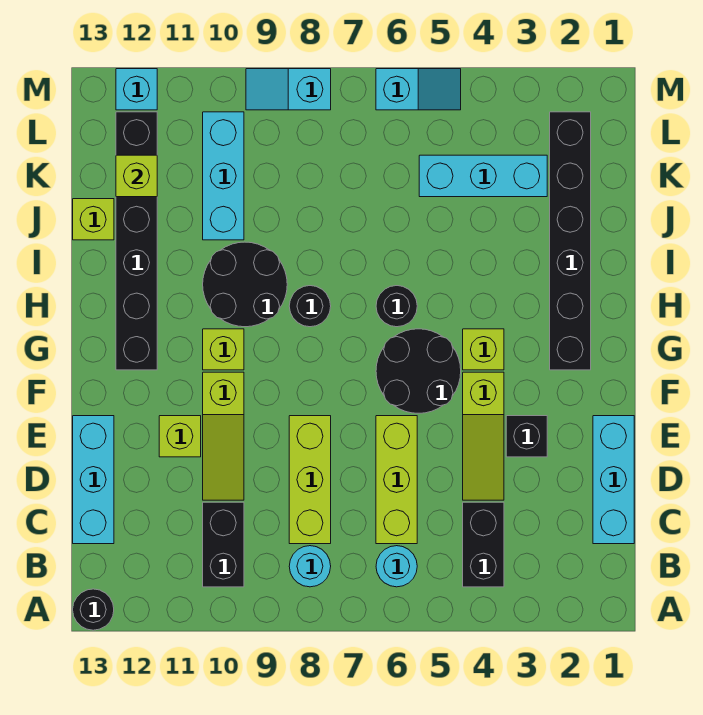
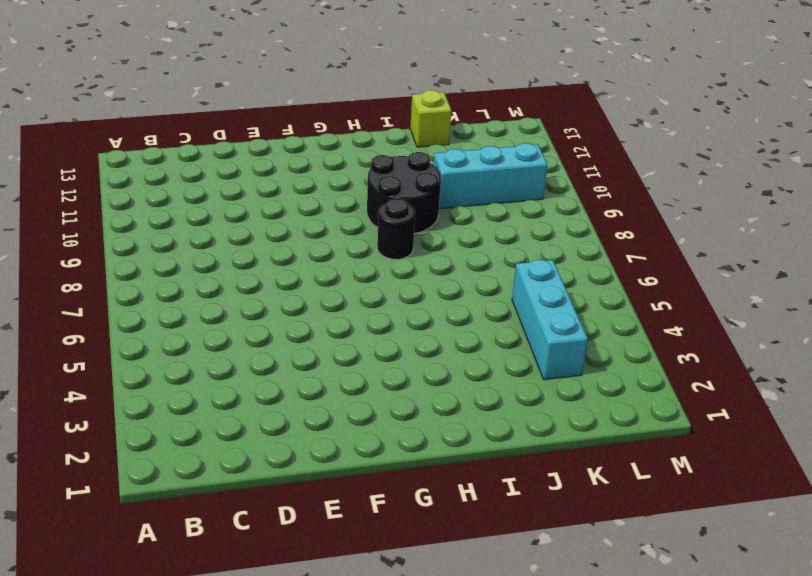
none -> black round brick A13 level 1
none -> black brick B4:C4 level 1
none -> cyan round brick B6 level 1

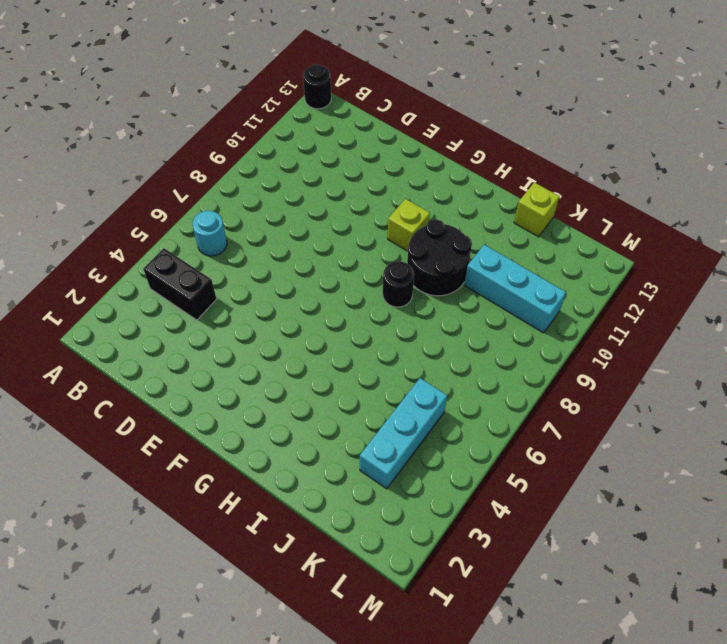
none -> cyan round brick B8 level 1
none -> black brick B10:C10 level 1
none -> cyan brick C1:E1 level 1

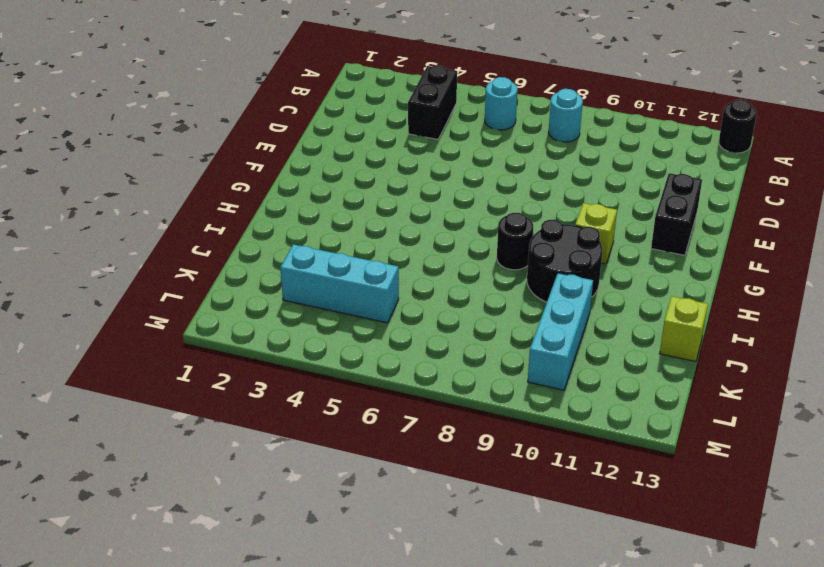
black brick E12:F12 level 1 -> black brick B10:C10 level 1
none -> cyan brick C1:E1 level 1
none -> lime brick C6:E6 level 1
none -> lime brick C8:E8 level 1

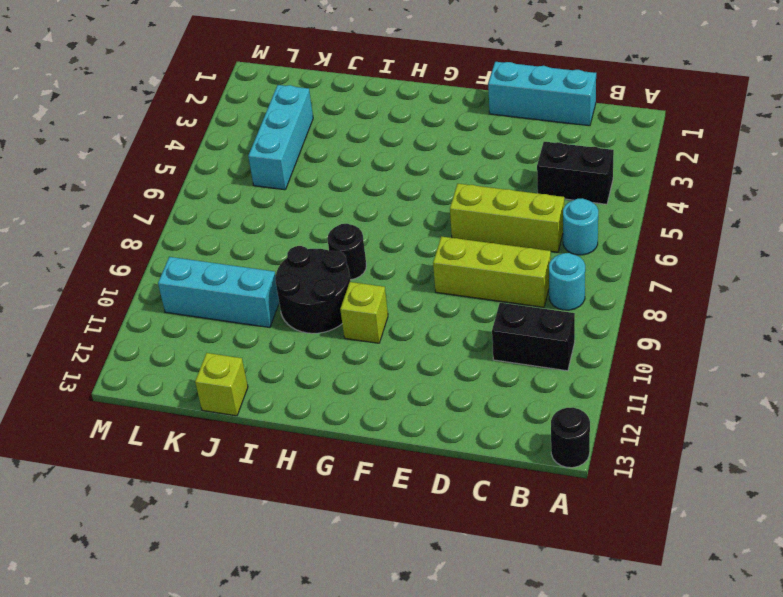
none -> cyan brick C13:E13 level 1
none -> lime slope D4:F4 level 1 top F
none -> lime slope D10:F10 level 1 top F

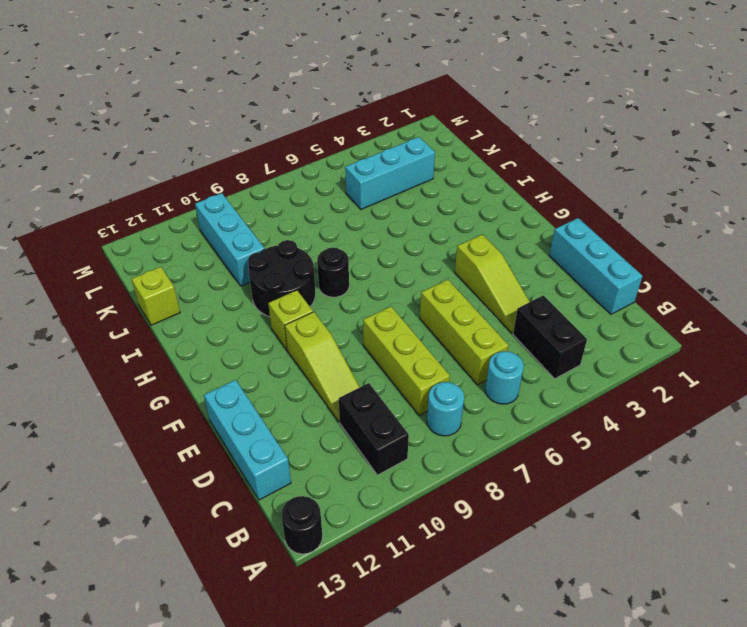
none -> black brick E3 level 1
none -> lime brick E11 level 1
none -> black round brick F5:G6 level 1

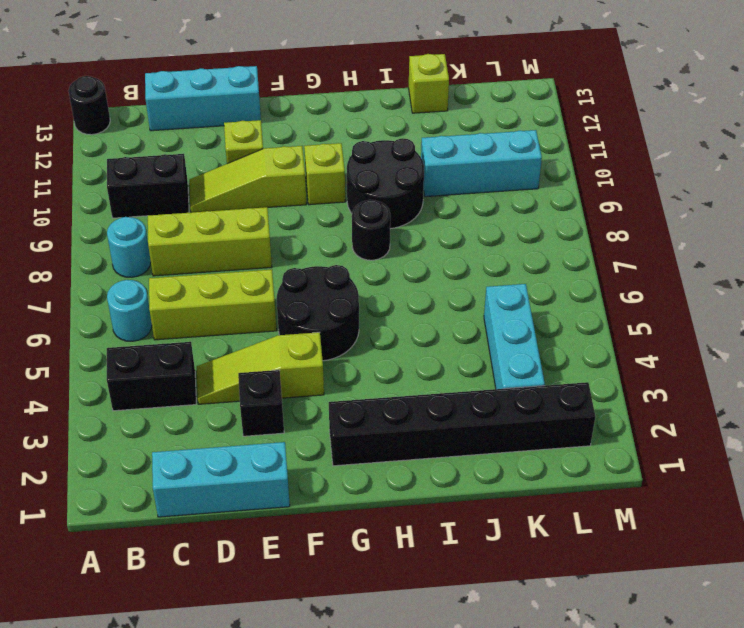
none -> lime brick G4 level 1
none -> black brick G12:L12 level 1
none -> black round brick H6 level 1

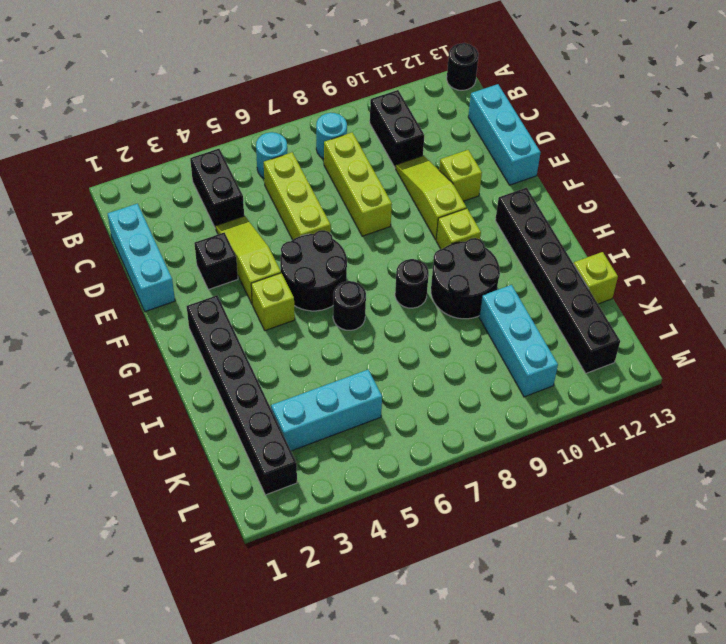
none -> cyan slope M5:M6 level 1 top 6
none -> cyan slope M8:M9 level 1 top 8
none -> cyan brick M12 level 1

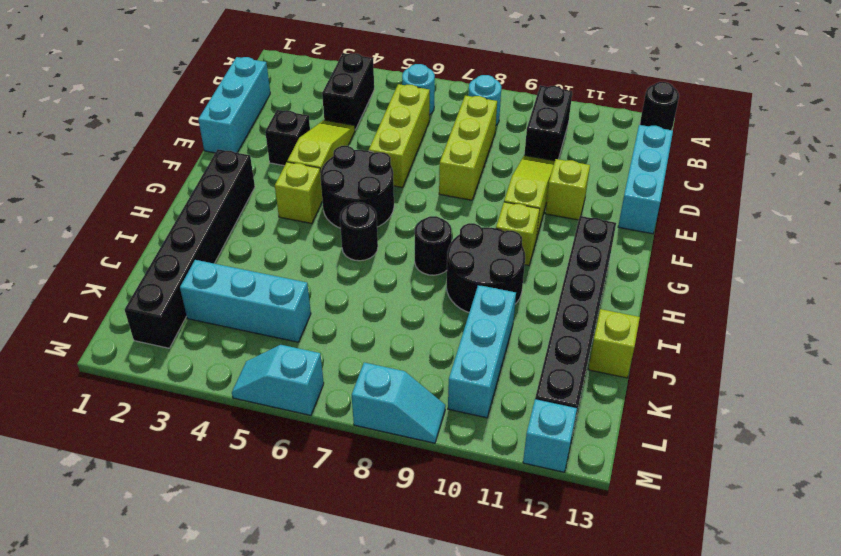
none -> lime brick K12 level 2

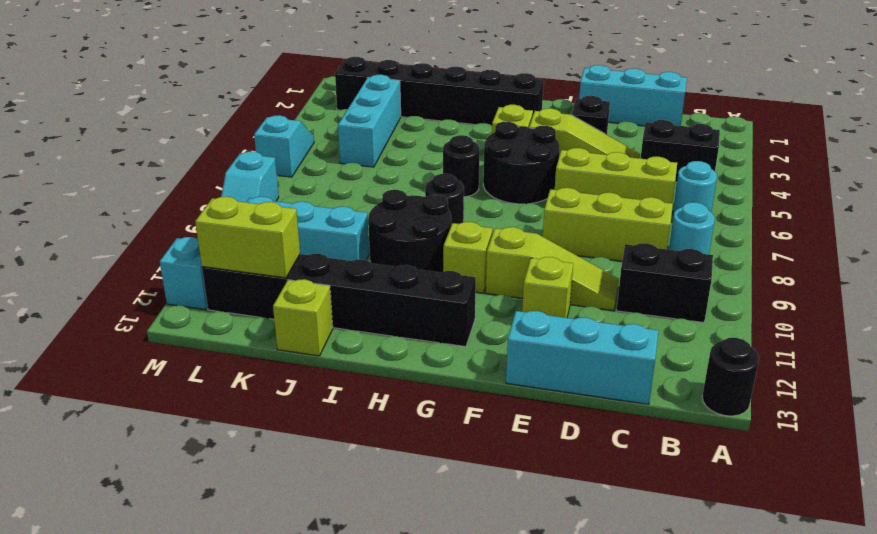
lime brick K12:L12 level 2 -> lime brick K12 level 2

